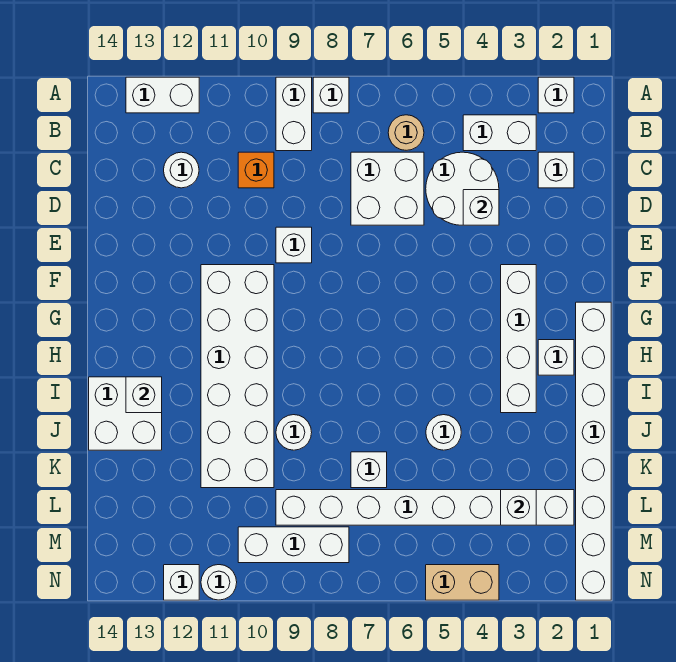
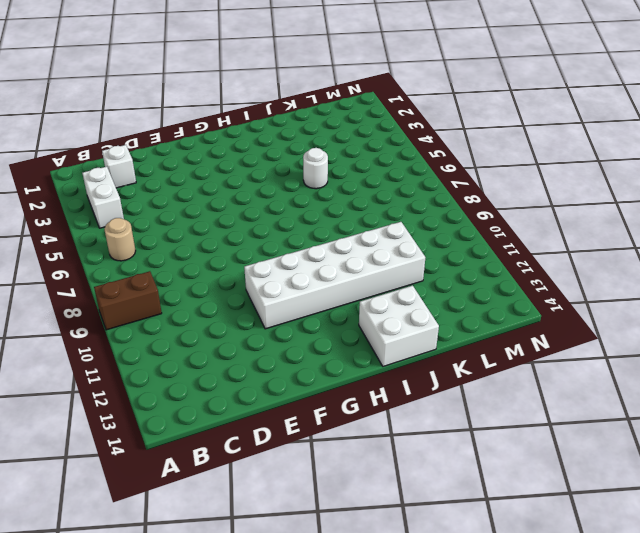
brown brick A9:B9 level 1 -> white brick A9:B9 level 1
none -> white brick A2 level 1
none -> white brick A8 level 1
none -> white brick A12:A13 level 1

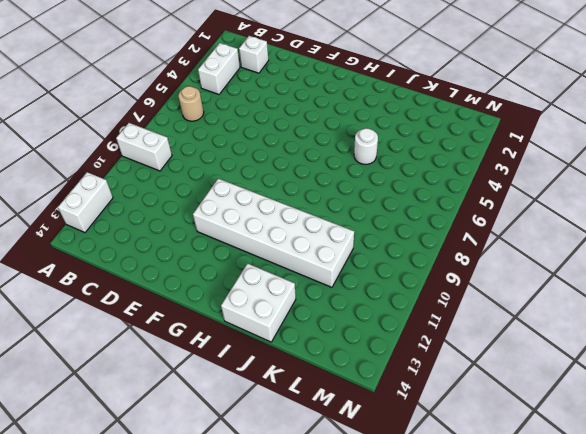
none -> white brick A2 level 1
none -> white brick A8 level 1
none -> white round brick C4:D5 level 1

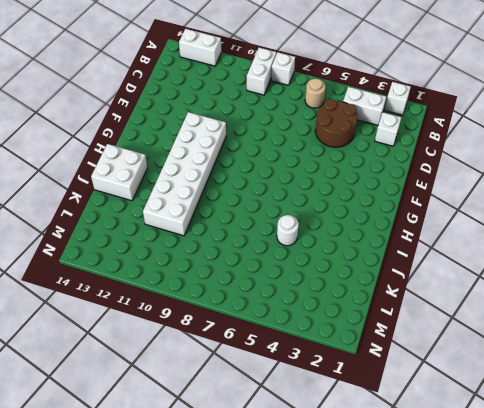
brown round brick C4:D5 level 1 -> white round brick C4:D5 level 1
none -> white brick C6:D7 level 1
none -> orange brick C10 level 1
none -> white round brick C12 level 1

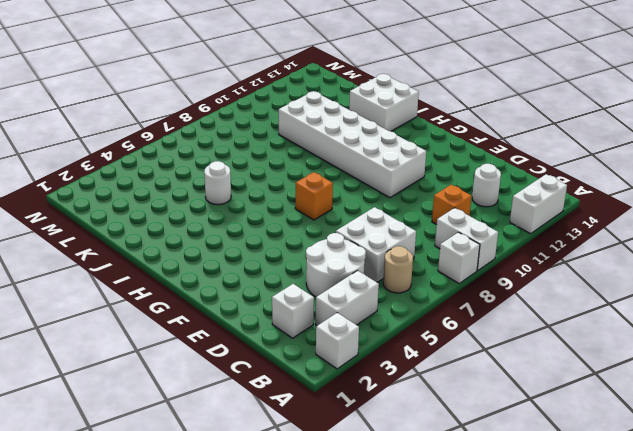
orange brick G7 level 1 -> none
none -> white brick E9 level 1
none -> white brick F3:I3 level 1
none -> white brick G1:N1 level 1

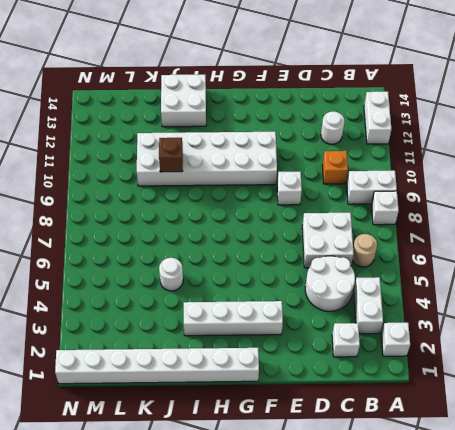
brown brick J10 level 2 -> none
none -> white brick H2 level 1
none -> white round brick J9 level 1
none -> white brick K7 level 1

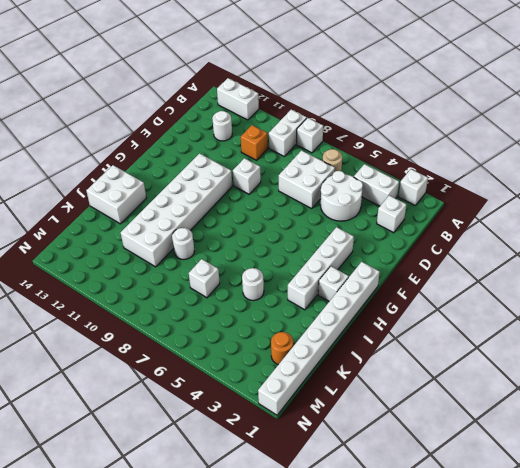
orange round brick L2 level 1 -> white brick L2:L9 level 1
none -> white brick M8:M10 level 1
none -> tan brick N4:N5 level 1
none -> white round brick N11 level 1

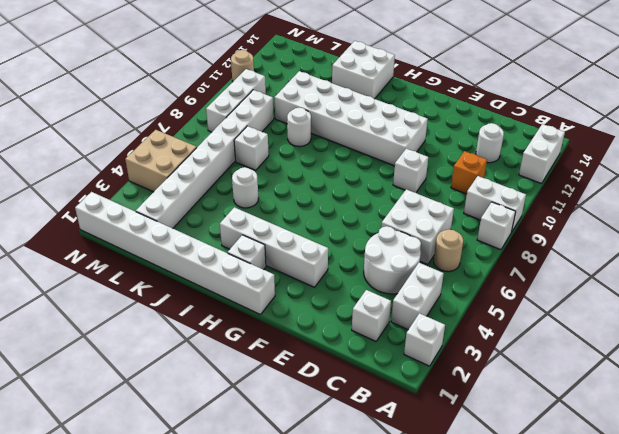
tan brick M4:N5 level 1 -> tan brick N4:N5 level 1
tan round brick N11 level 1 -> white round brick N11 level 1
none -> white brick N12 level 1
none -> white brick D4 level 2
none -> white brick I13 level 2

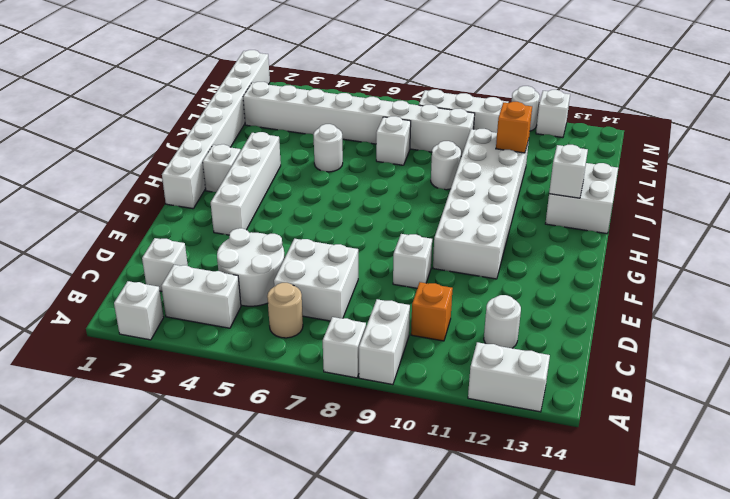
orange brick K11 level 2 -> none
none -> tan brick N4:N5 level 1
none -> white brick D4 level 2
none -> white brick L3 level 2

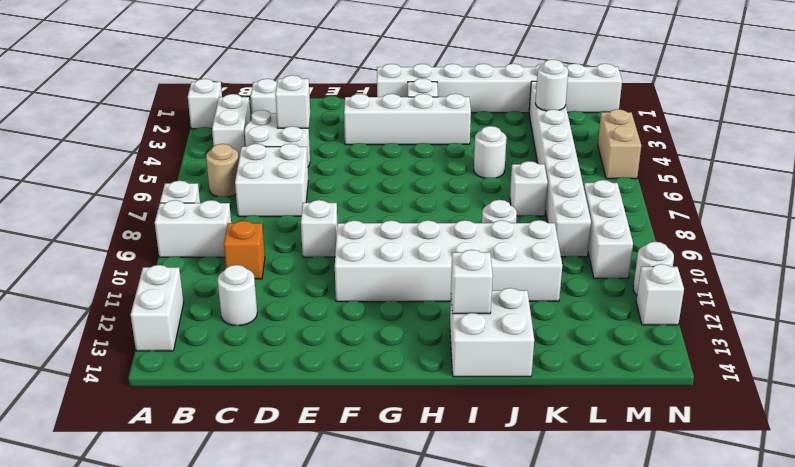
white round brick L3 level 2 -> white brick L3 level 2

